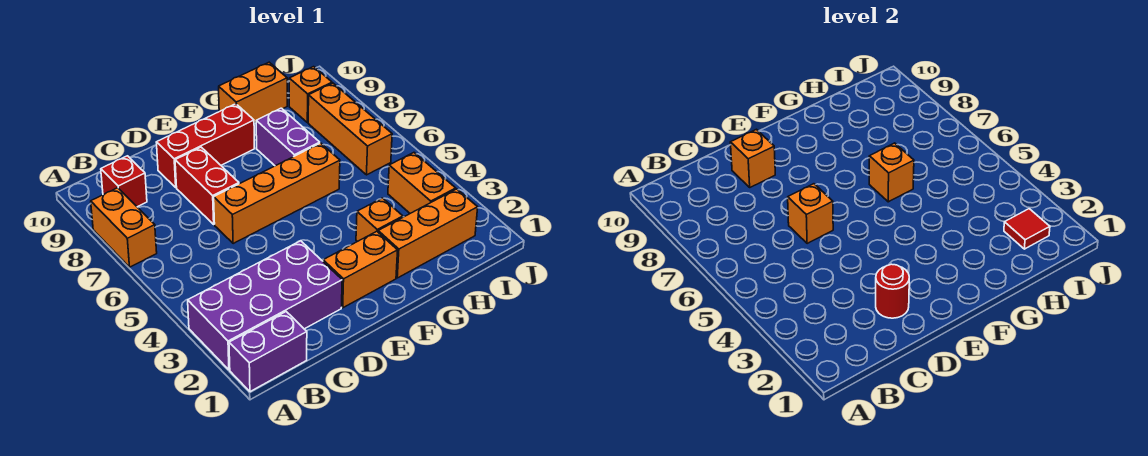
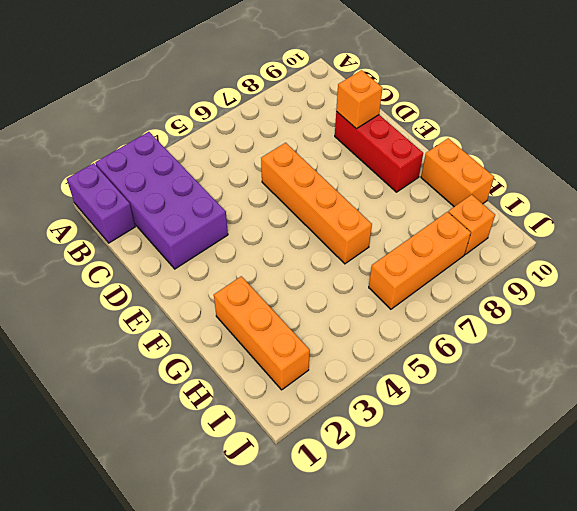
none -> orange brick A7:A8 level 1
none -> red brick B9 level 1
none -> red brick D7:D8 level 1

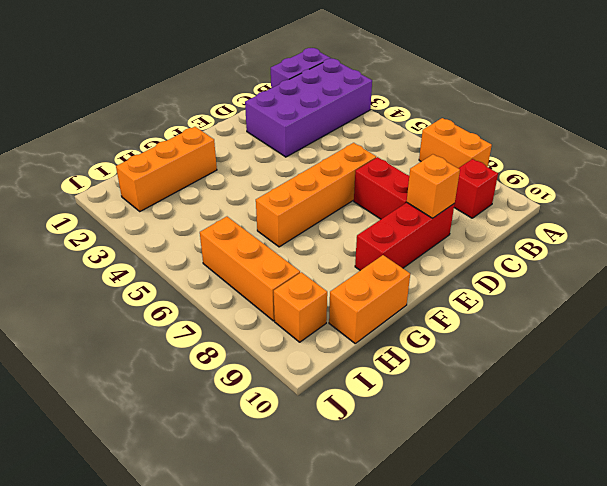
none -> orange brick E2:F2 level 1
none -> orange brick G3 level 1
none -> purple brick G7:G8 level 1

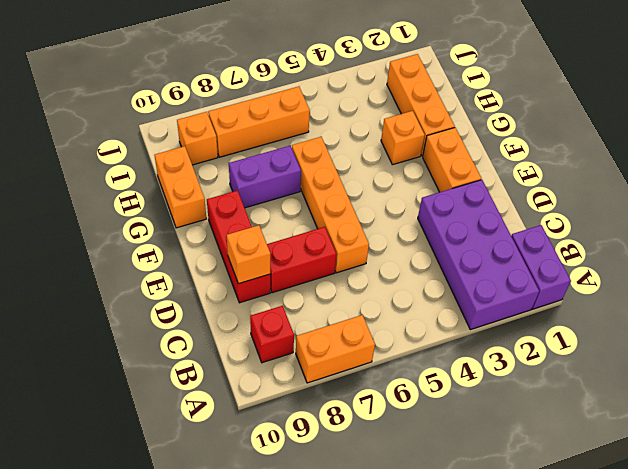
none -> orange brick I3:I4 level 1
none -> red round brick D2 level 2
none -> orange brick D6 level 2

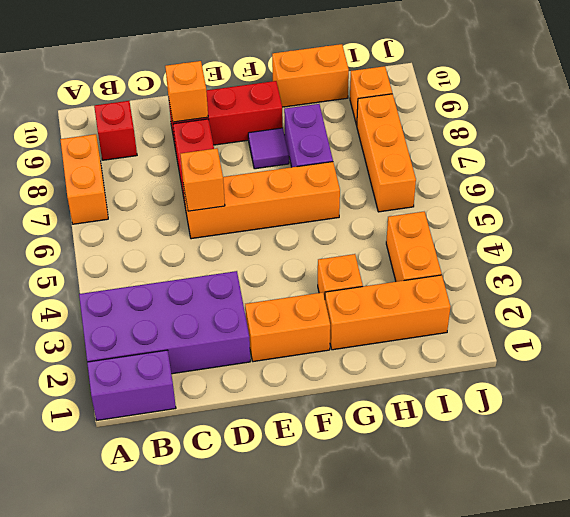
purple tile F8 level 1 -> none
none -> red round brick D2 level 2
none -> orange brick G6 level 2
none -> red tile I2 level 2

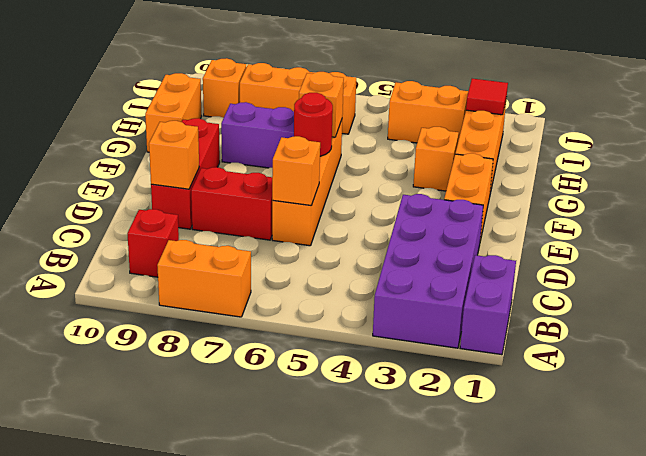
red round brick F6 level 2 -> red round brick D2 level 2

